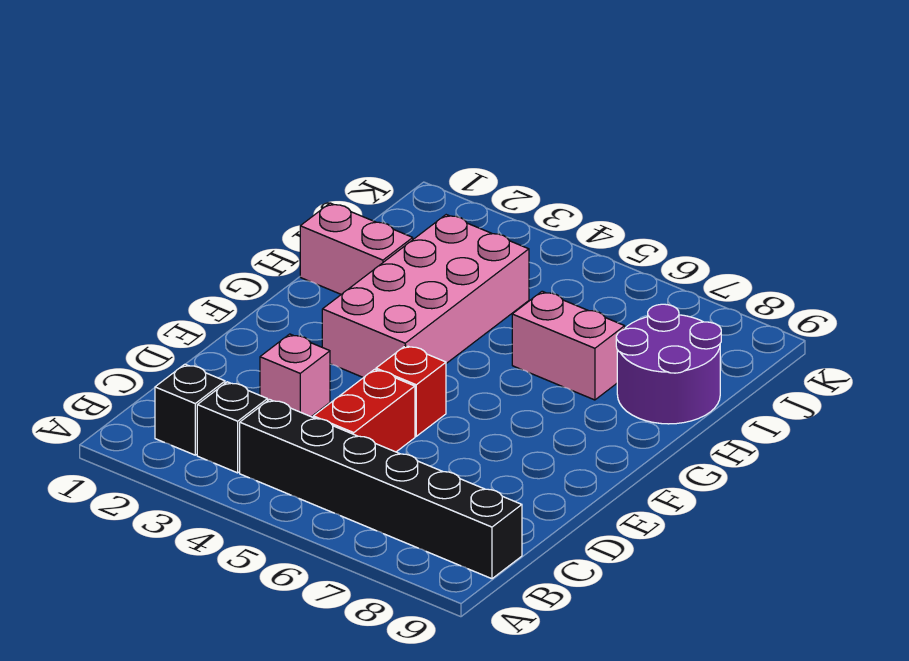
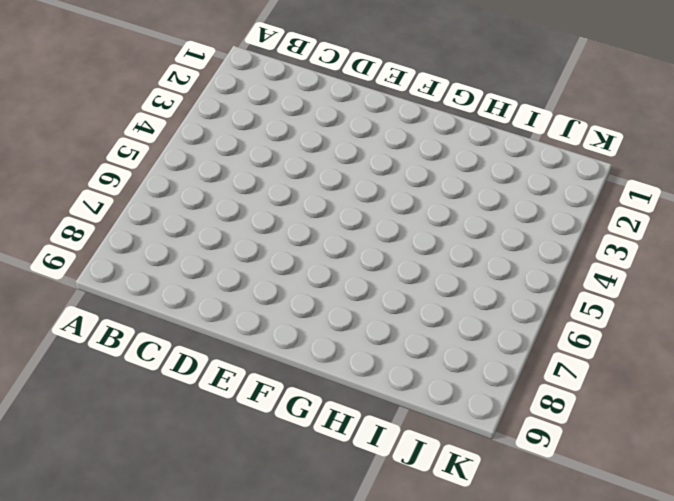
none -> black brick B2 level 1
none -> black brick B3 level 1

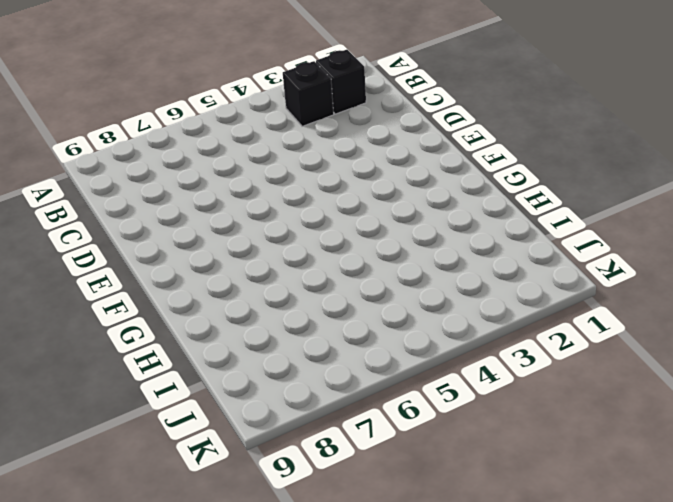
none -> black brick B4:B9 level 1
none -> red brick C5:D5 level 1

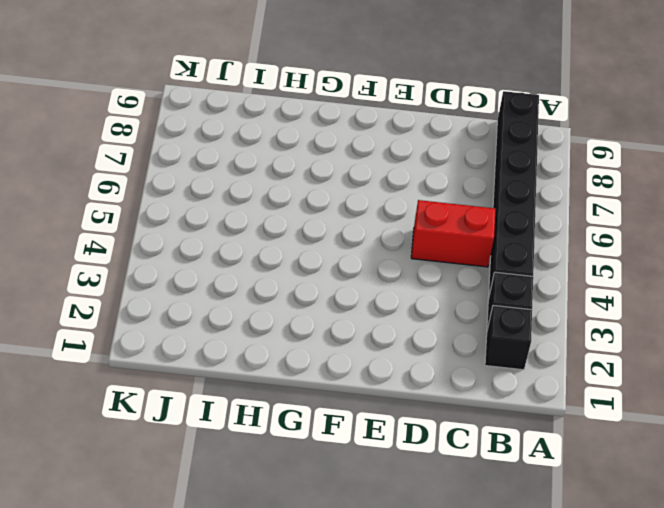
none -> pink brick D3 level 1
none -> red brick E5 level 1

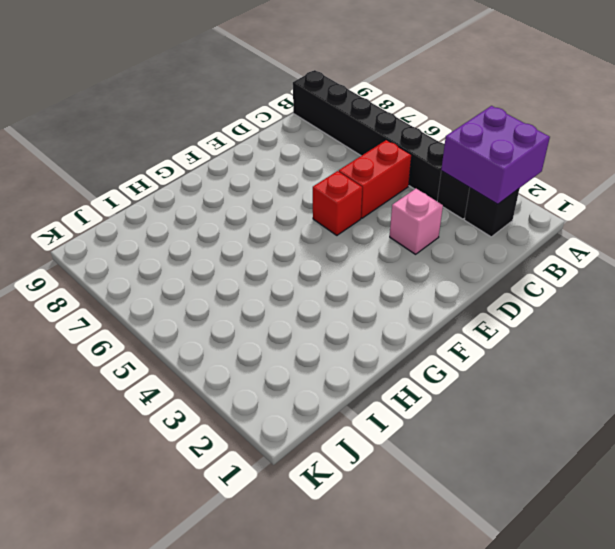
purple brick A2:B3 level 2 -> none
none -> pink brick F3:I4 level 1
none -> pink brick H1:H2 level 1

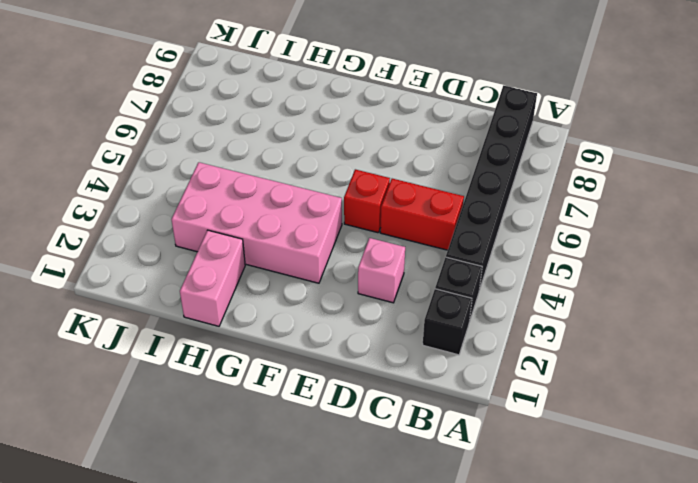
none -> pink brick H6:H7 level 1
none -> purple round brick H8:I9 level 1

